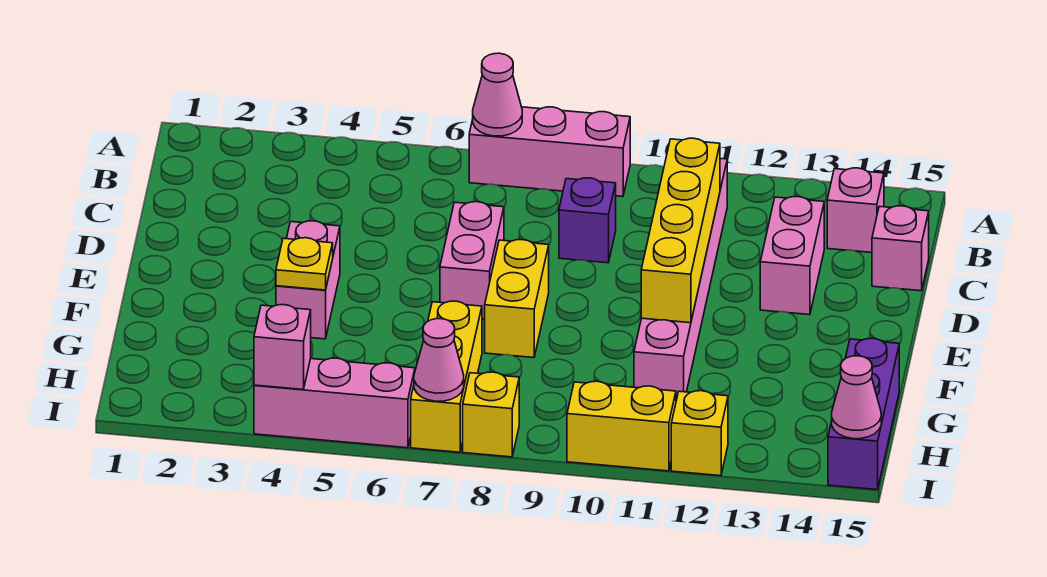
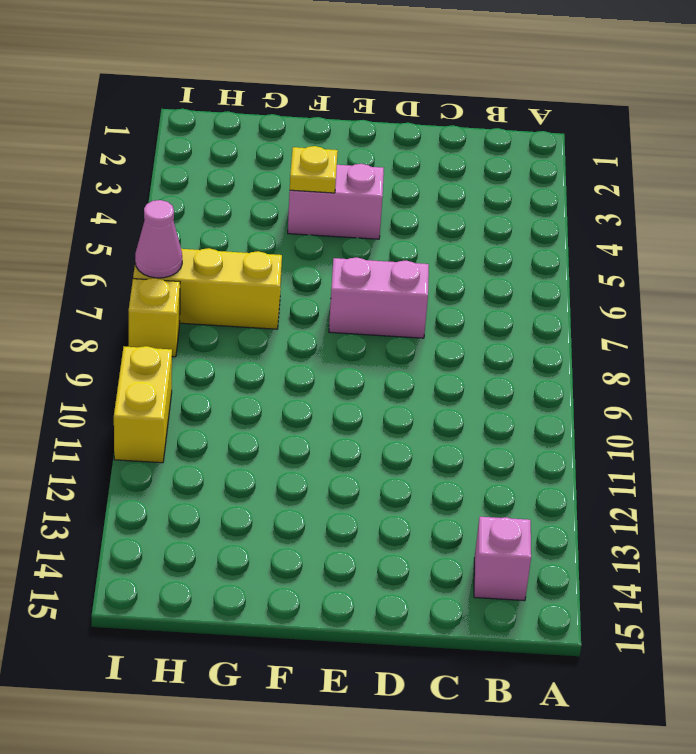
none -> pink brick A7:A9 level 1
none -> pink brick B11:G11 level 1
none -> purple brick C9 level 1

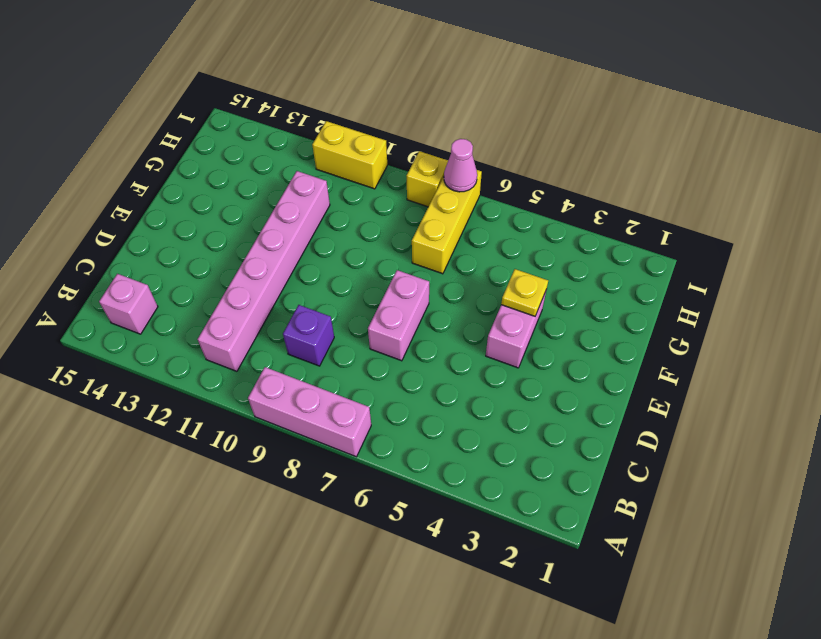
none -> pink brick C13:D13 level 1
none -> pink brick C15 level 1
none -> yellow brick E8:F8 level 1

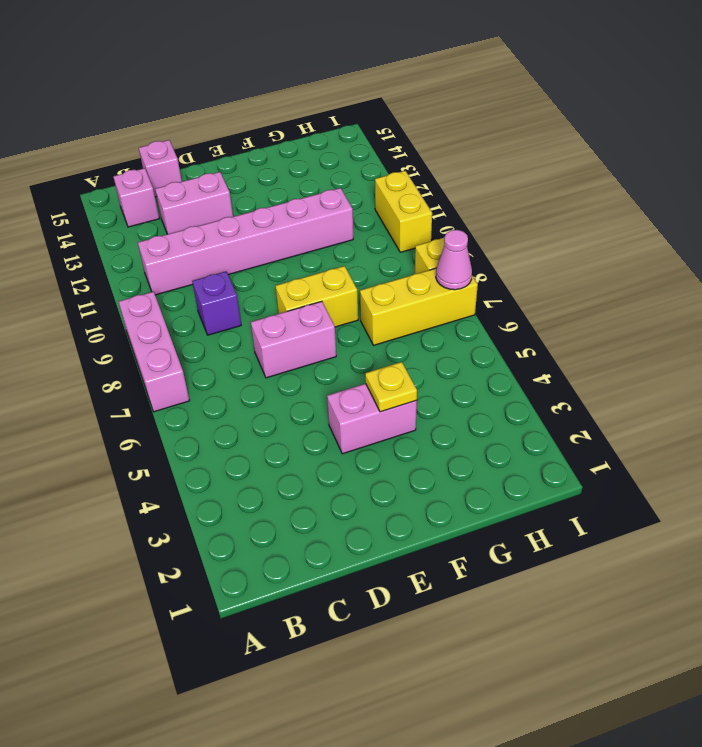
none -> purple brick G15:I15 level 1
none -> pink brick I4:I6 level 1
none -> yellow brick I12 level 1

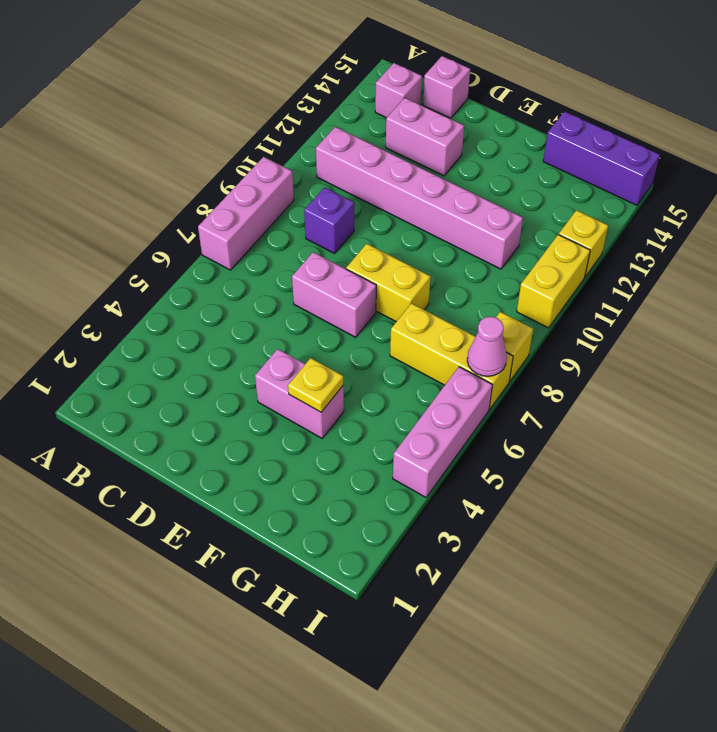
none -> pink cone A7 level 2
none -> yellow brick C11:F11 level 2
none -> pink brick I4 level 2

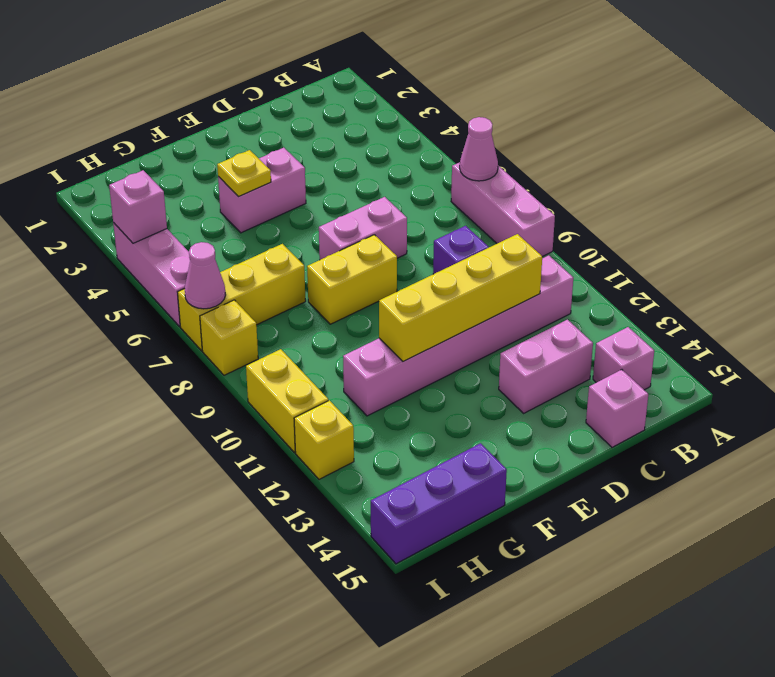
none -> pink cone I15 level 2

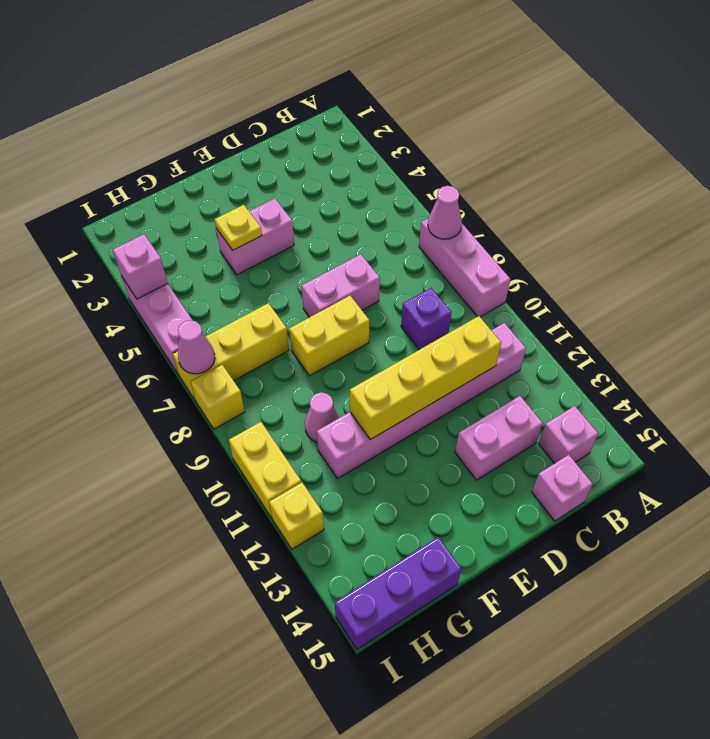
pink cone G10 level 1 -> pink cone I15 level 2

